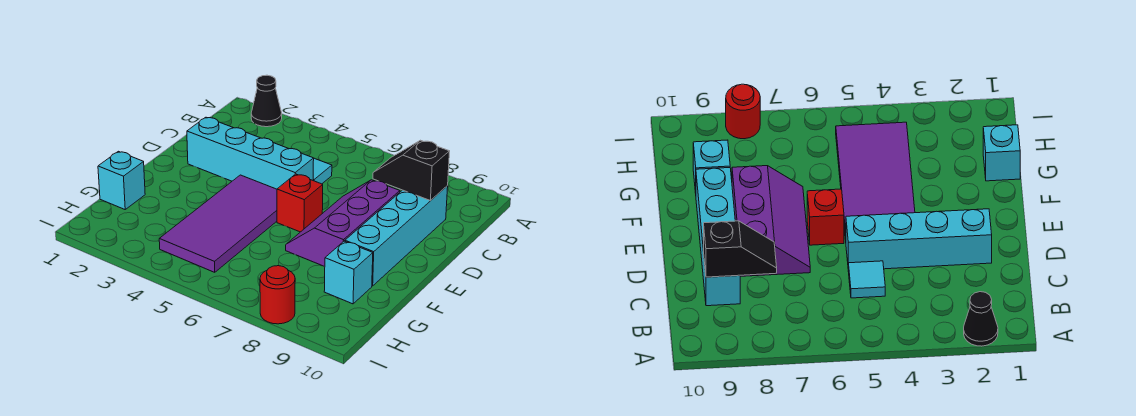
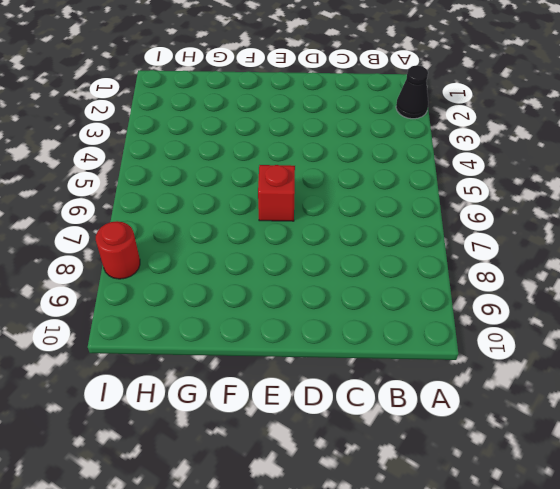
none -> cyan tile C5 level 1
none -> cyan brick C9:F9 level 1

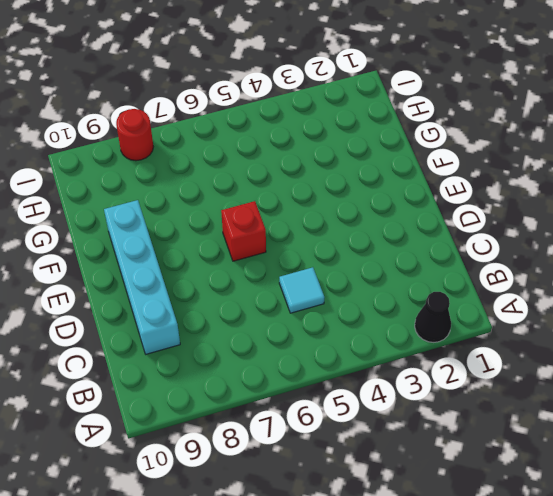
none -> cyan brick D2:D5 level 1
none -> purple slope D7:F8 level 1 top 8

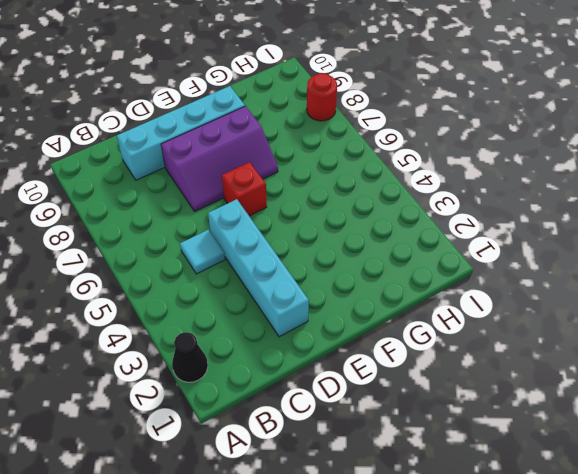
none -> purple tile E4:H5 level 1
none -> cyan brick G1 level 1

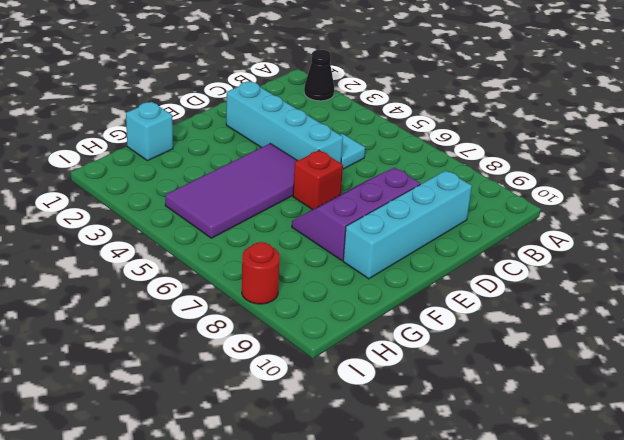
none -> cyan brick G9 level 1
none -> black slope C8:C9 level 2 top 9

